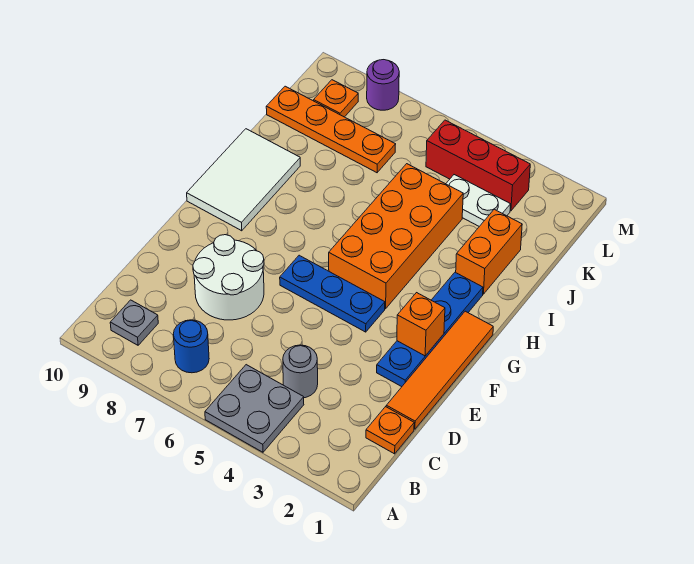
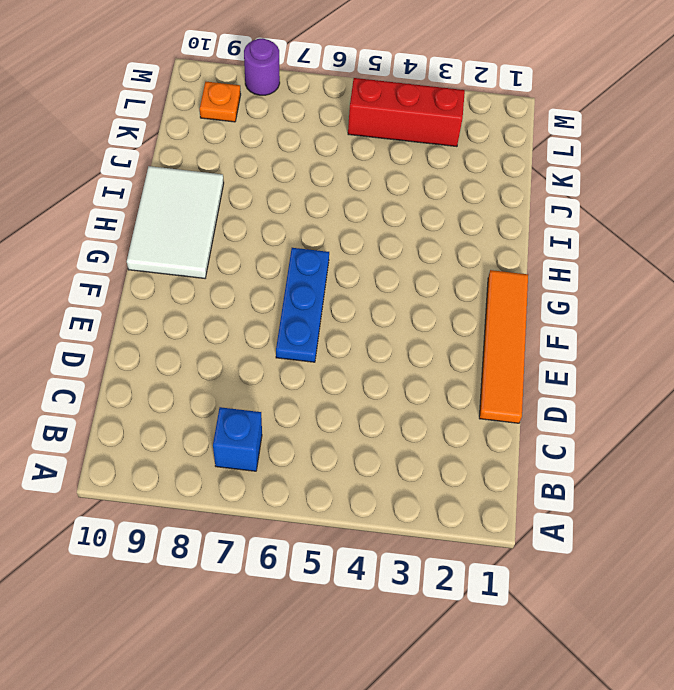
blue brick B7 level 1 -> blue round brick B7 level 1
blue plate E6:G6 level 1 -> blue plate F4:F6 level 1
none -> grey plate A4:B5 level 1
none -> grey plate B9 level 1
none -> orange plate C1 level 1

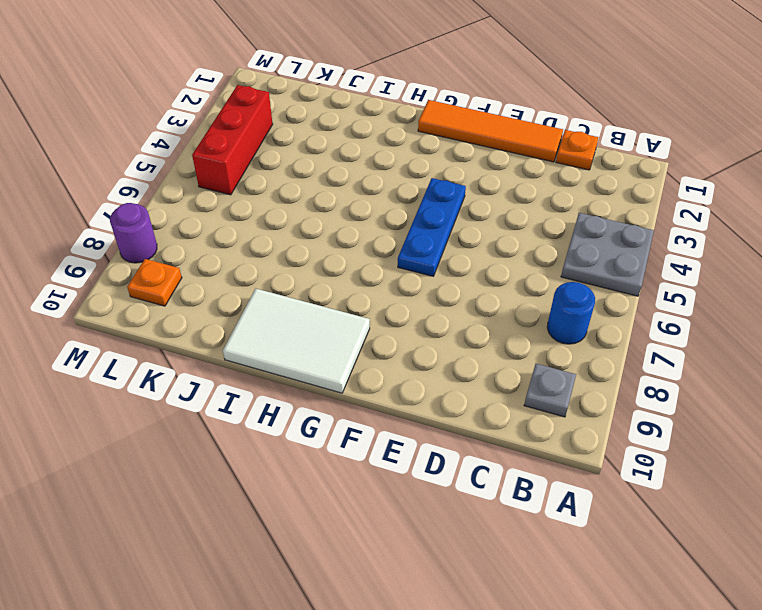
none -> grey round brick C4 level 1
none -> white round brick D7:E8 level 1
none -> blue plate E2:H2 level 1

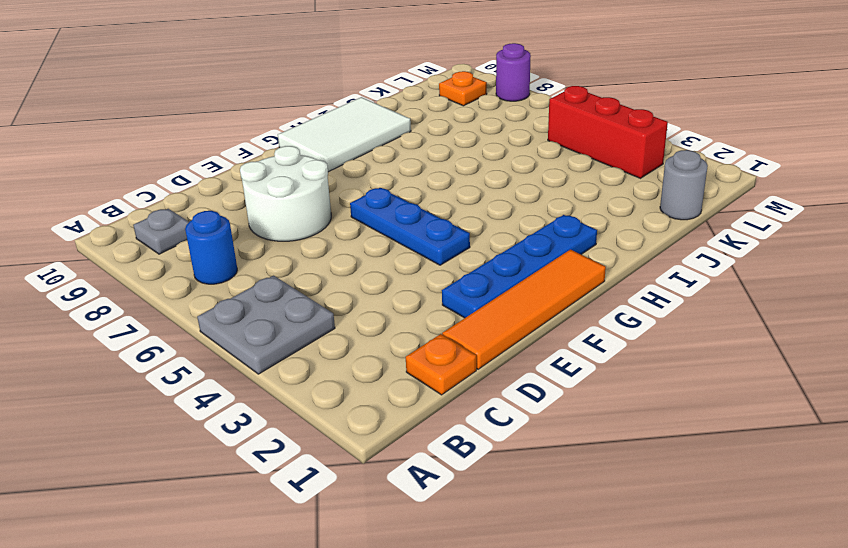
grey round brick K1 level 1 -> grey round brick C4 level 1
none -> orange brick G4:J5 level 1
none -> orange brick I2:J2 level 1
none -> white plate K3:K4 level 1

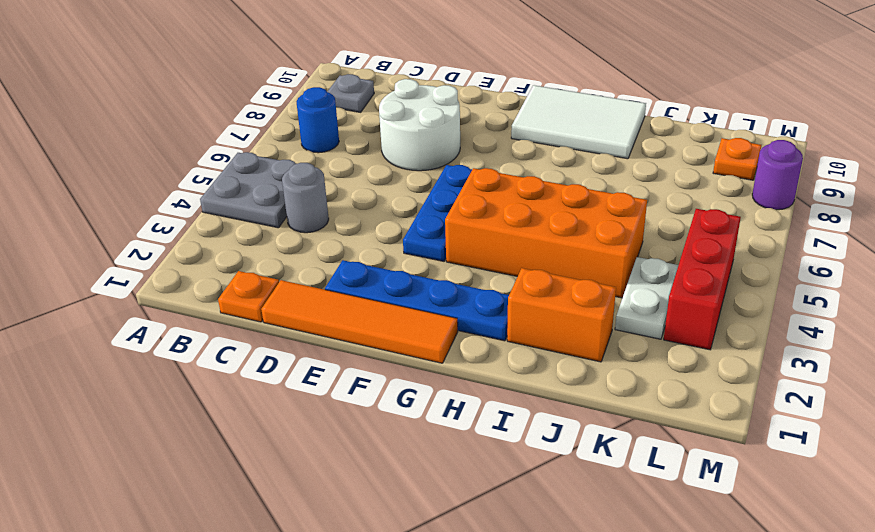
none -> orange plate K7:K10 level 1
none -> orange brick F2 level 2

